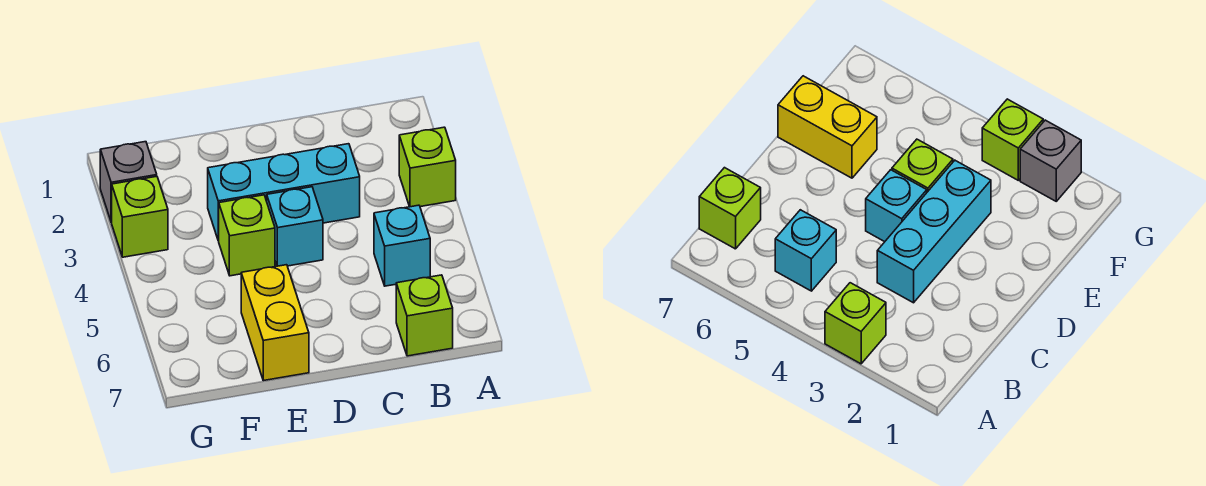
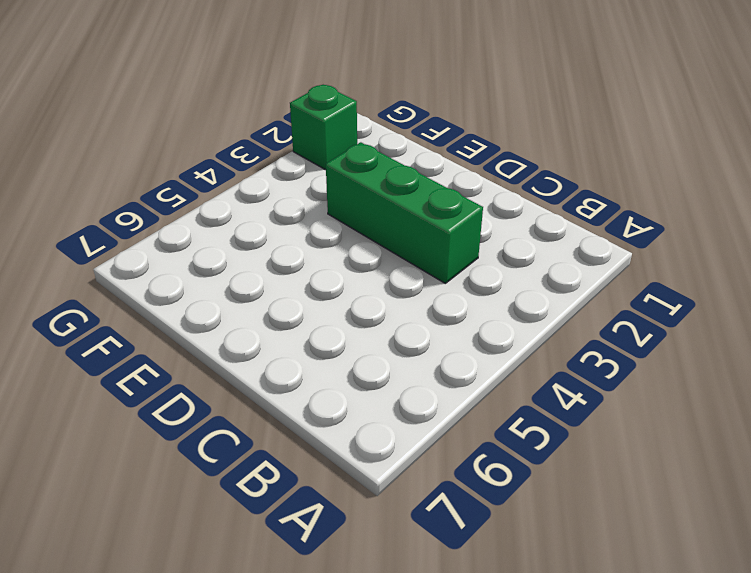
green brick C3:E3 level 1 -> cyan brick C3:E3 level 1
green brick G2 level 1 -> grey brick G2 level 1
none -> lime brick A3 level 1
none -> cyan brick B5 level 1

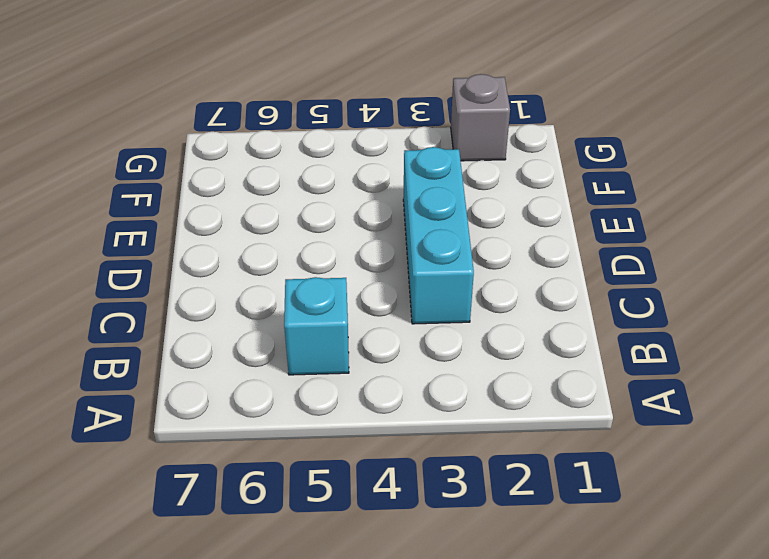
none -> lime brick A3 level 1
none -> lime brick B7 level 1

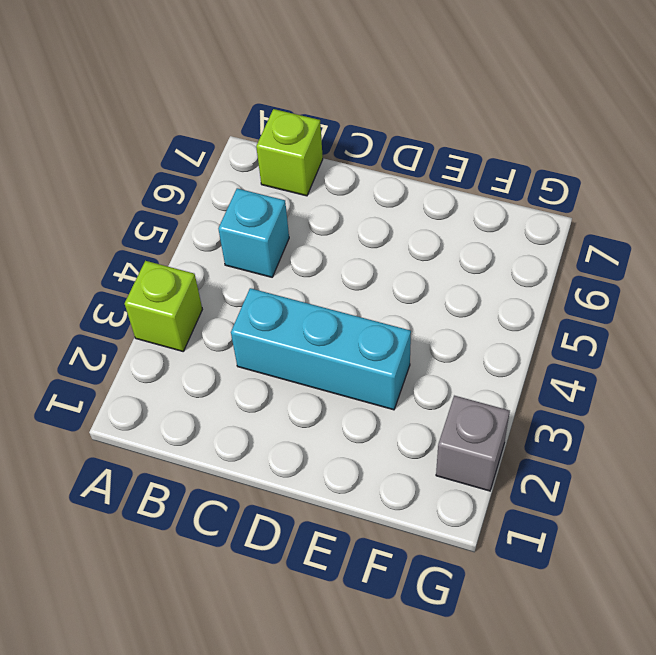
none -> cyan brick D4 level 1
none -> lime brick E4 level 1

